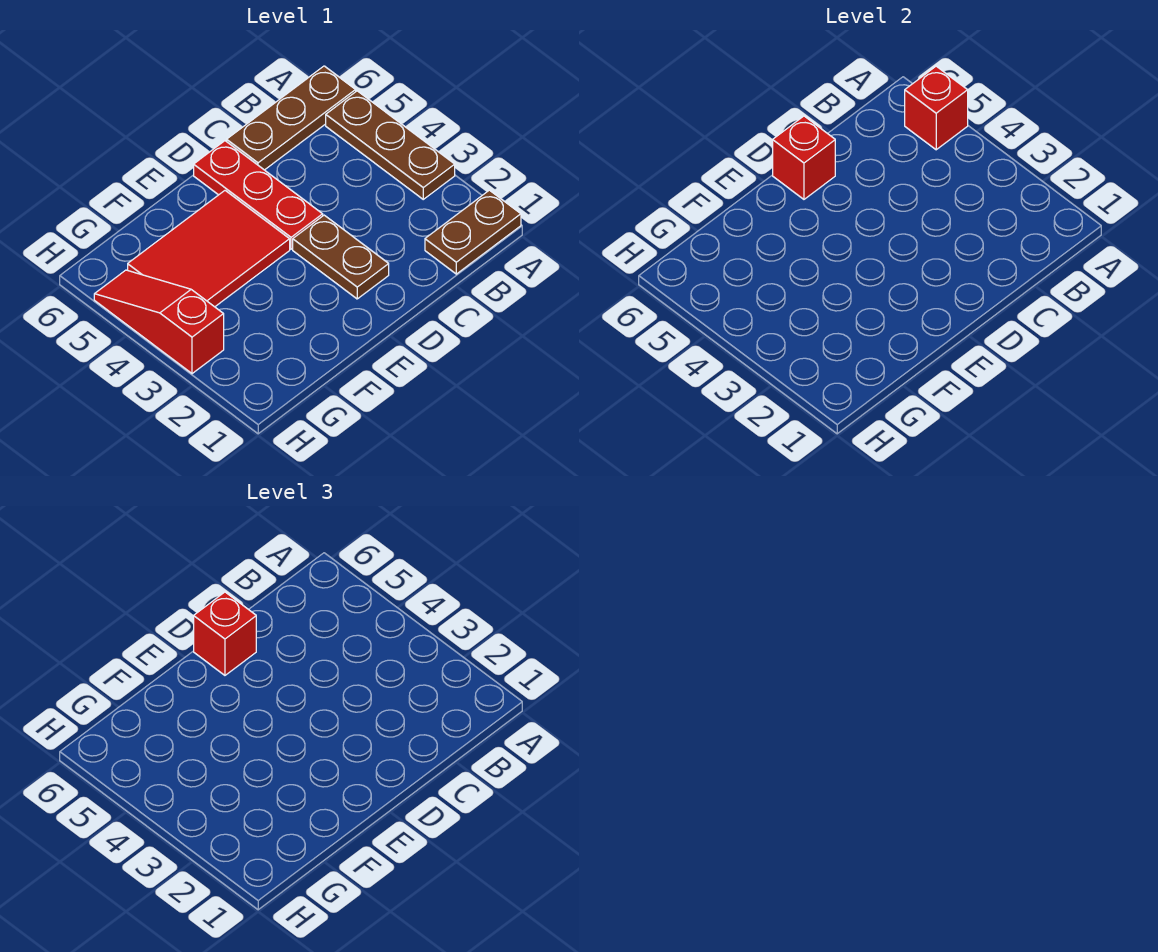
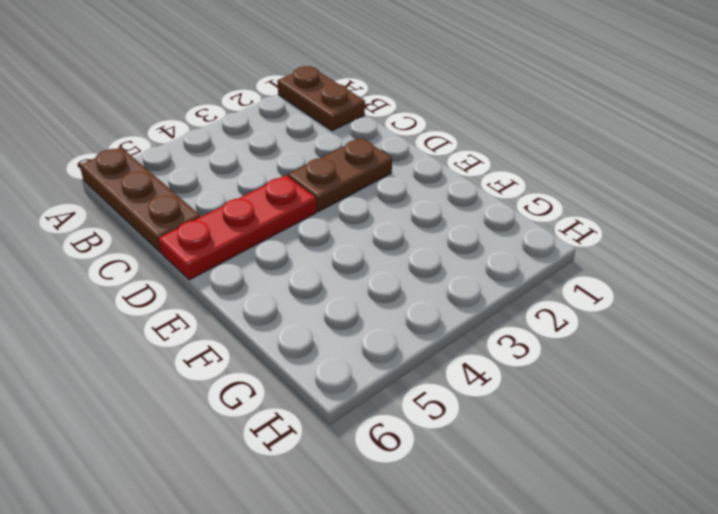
none -> brown plate A3:A5 level 1
none -> red tile E4:G5 level 1

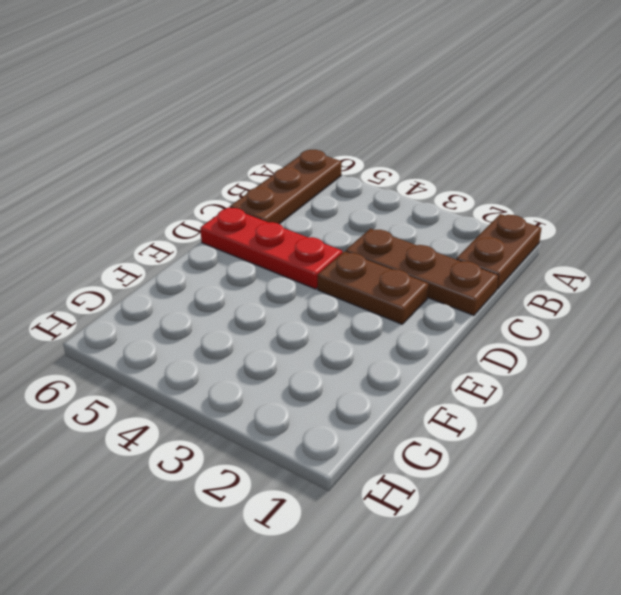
brown plate C1:C3 level 1 -> brown plate A3:A5 level 1
none -> red tile E4:G5 level 1
none -> red slope H3:H5 level 1 top 3

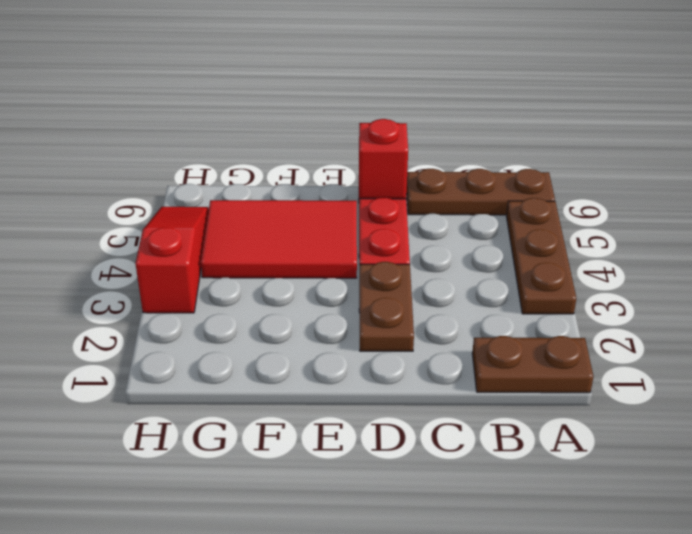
none -> red brick A5 level 2
none -> red brick D6 level 3

